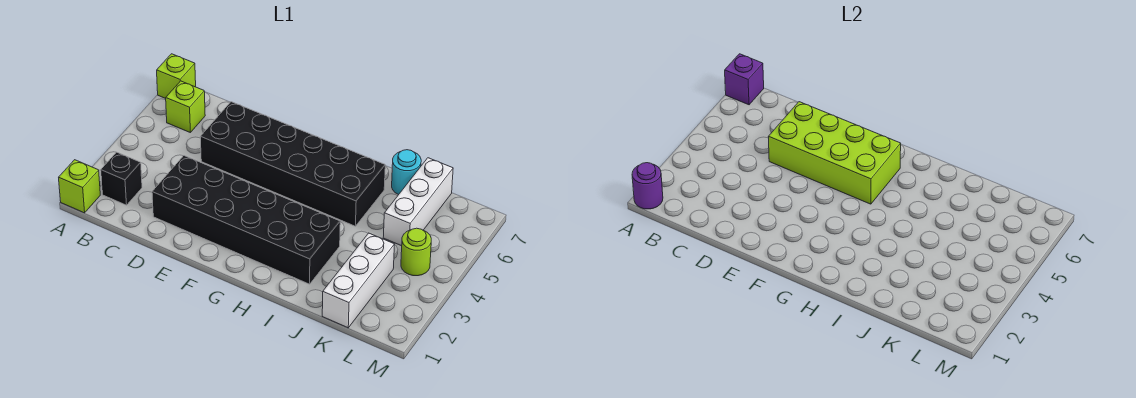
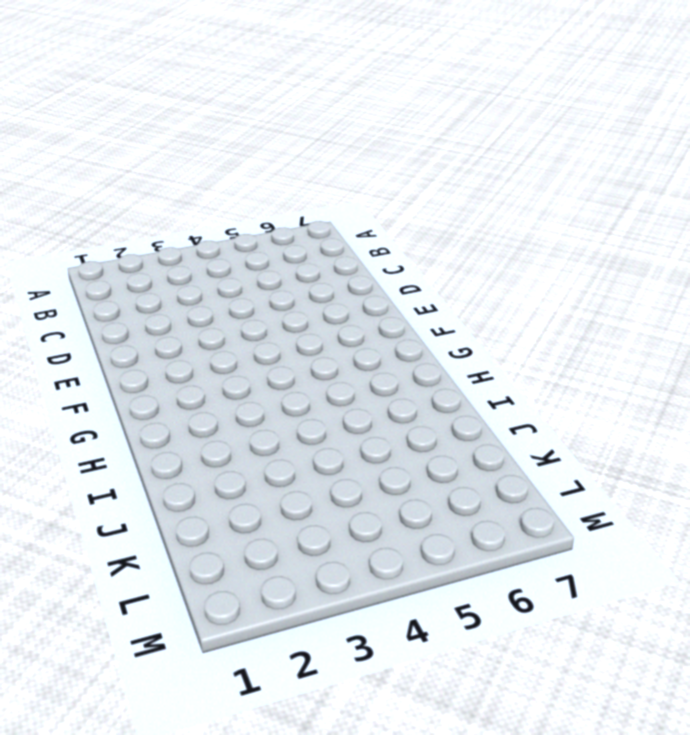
none -> lime brick A1 level 1
none -> lime brick A7 level 1
none -> black brick B2 level 1

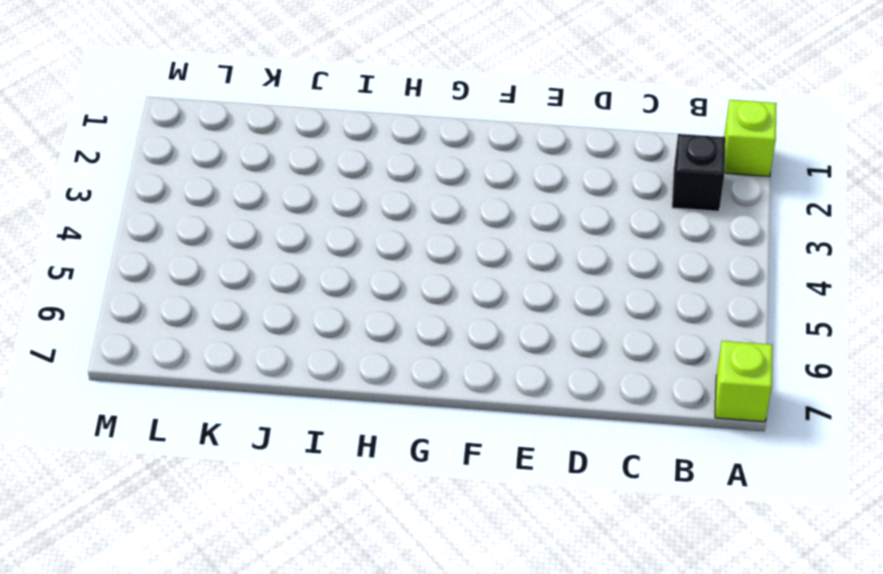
none -> lime brick B6 level 1
none -> black brick D2:I3 level 1
none -> black brick D5:I6 level 1

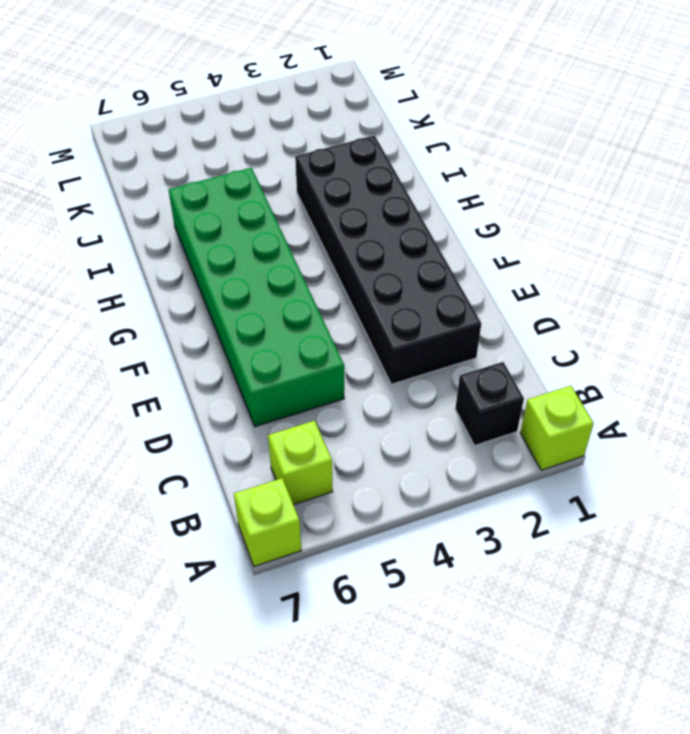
green brick D5:I6 level 1 -> black brick D5:I6 level 1
none -> cyan round brick J7 level 1
none -> white brick K1:K3 level 1
none -> white brick K5:K7 level 1

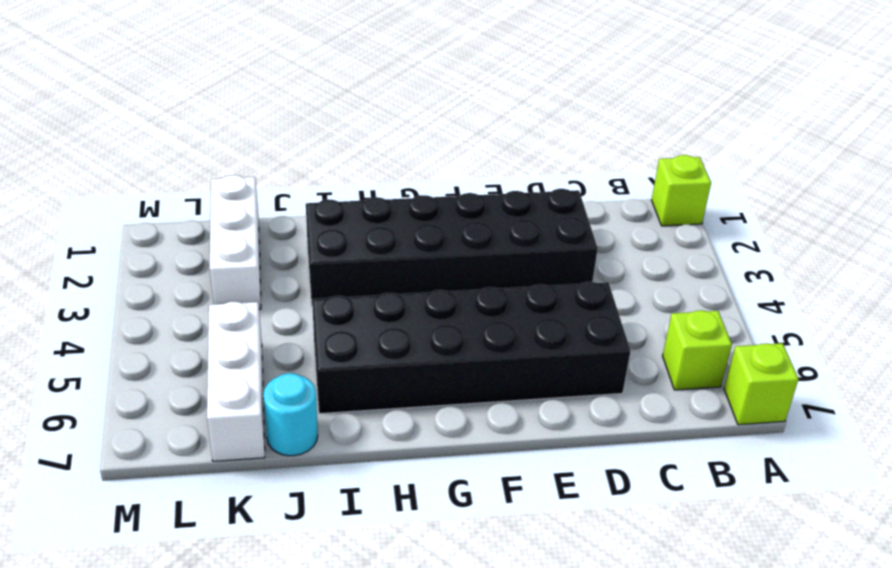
none -> black brick B2 level 1
none -> lime round brick L4 level 1
none -> purple round brick A1 level 2

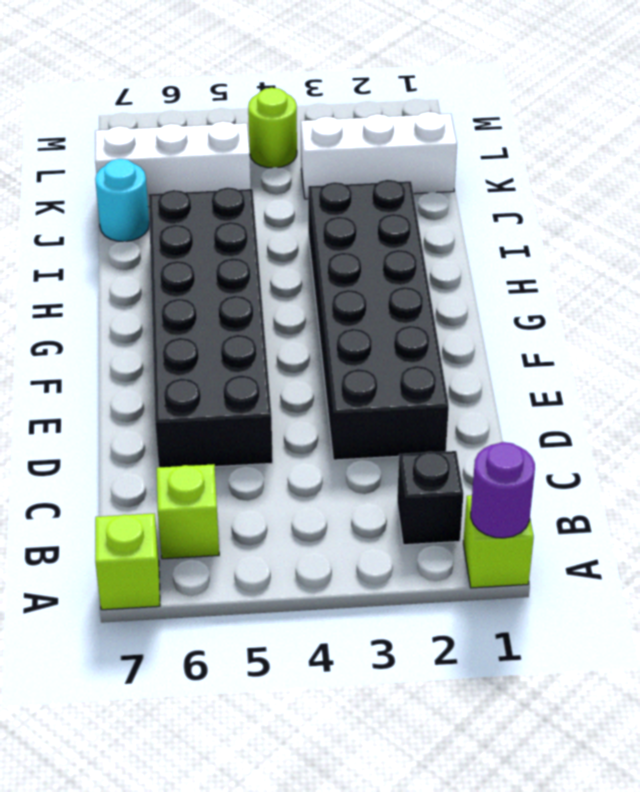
none -> purple brick A7 level 2
none -> lime brick D5:G6 level 2

